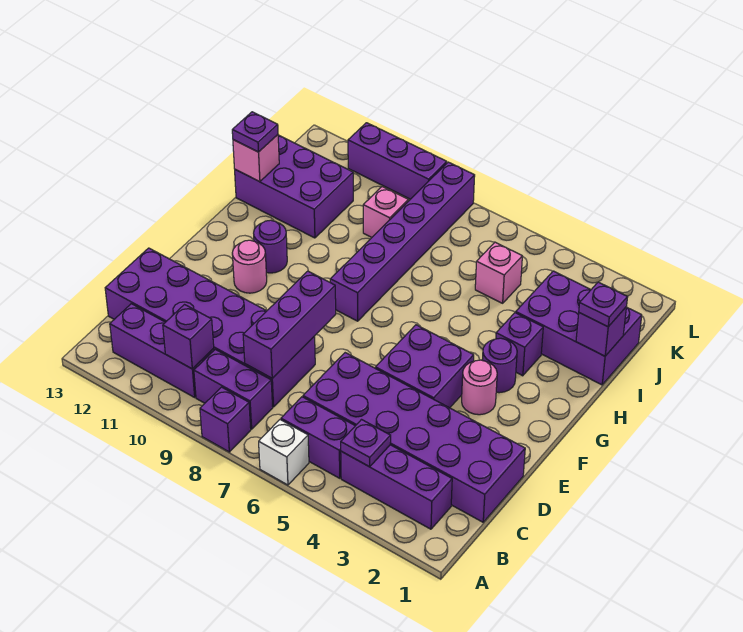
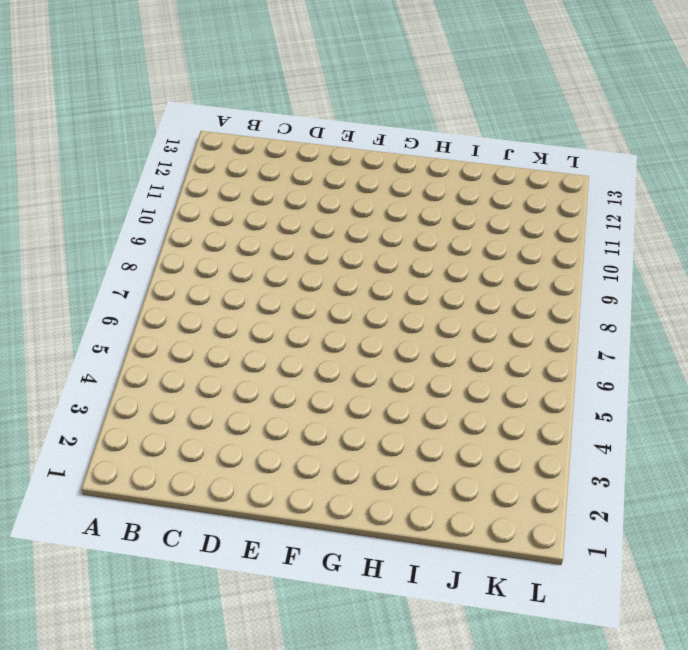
none -> white brick A6 level 1
none -> purple brick A8 level 1
none -> purple brick B2:B4 level 1

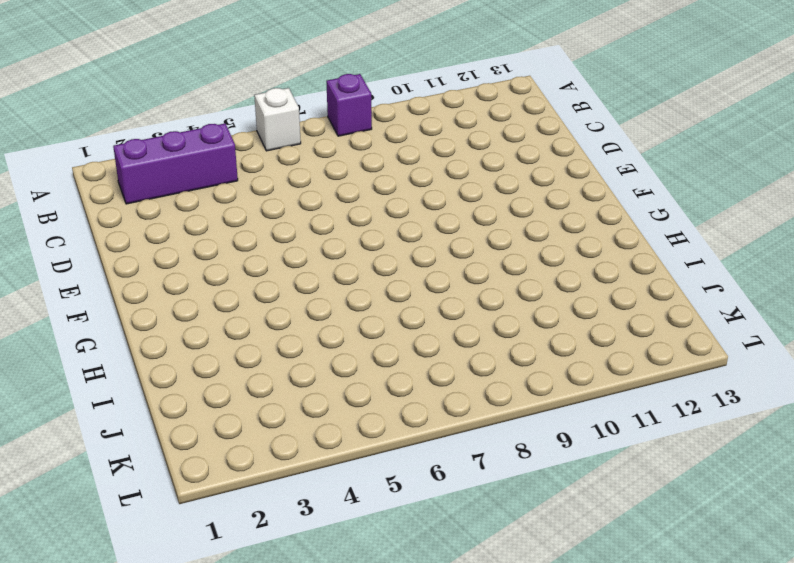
none -> purple brick B5:B6 level 1
none -> purple brick B8:B9 level 1
none -> purple brick B10:B12 level 1

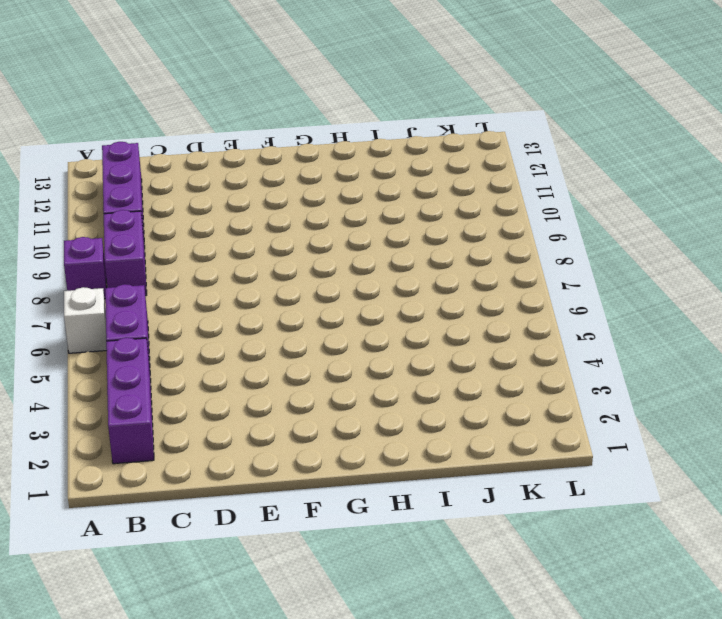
none -> purple brick C1:D6 level 1
none -> purple brick C8:D13 level 1
none -> purple brick E4:F5 level 1

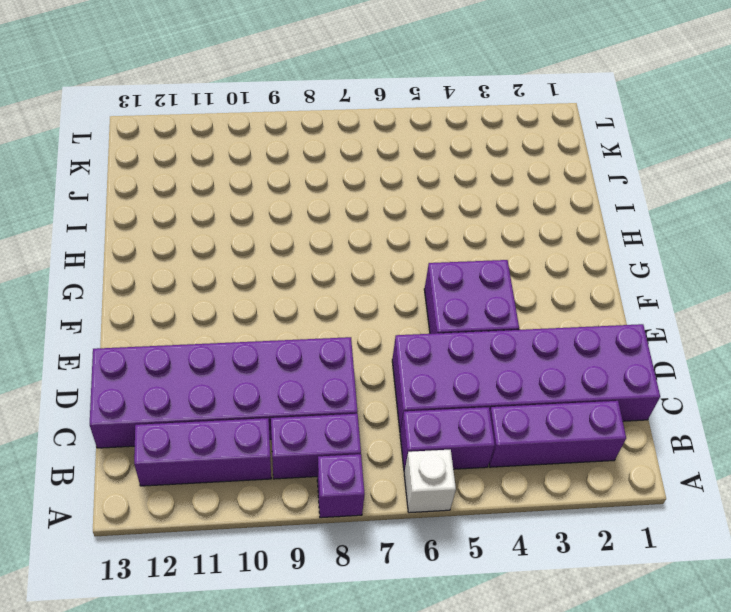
none -> pink round brick F3 level 1
none -> pink round brick F11 level 1
none -> purple round brick G3 level 1

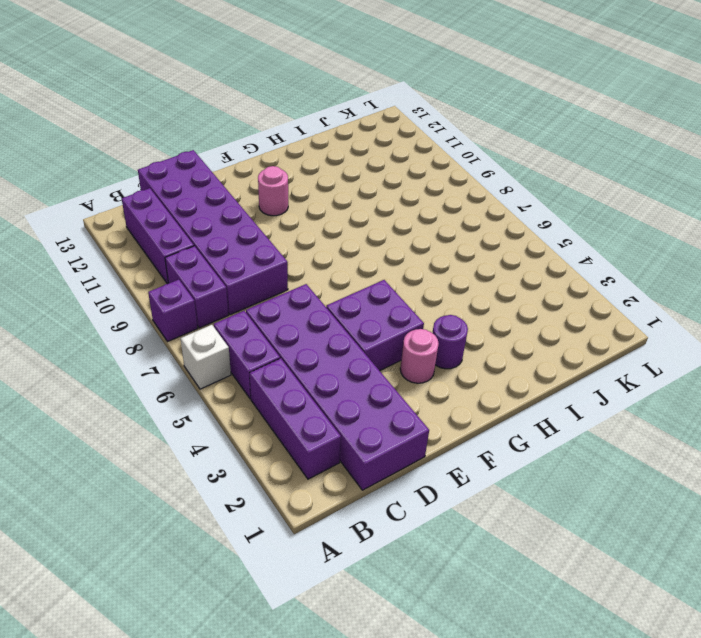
none -> purple brick G8:L8 level 1
none -> purple round brick G11 level 1
none -> purple brick H3 level 1

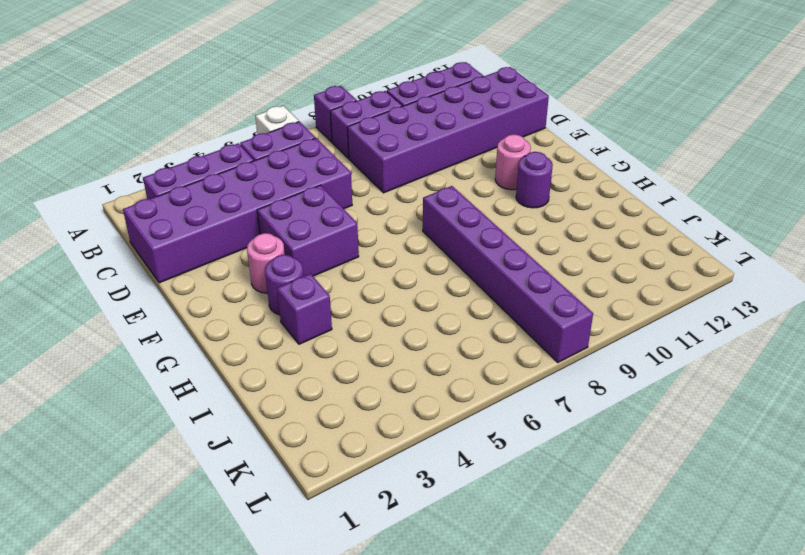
none -> purple brick I1:J3 level 1
none -> purple brick I11:J13 level 1
none -> pink brick J5 level 1

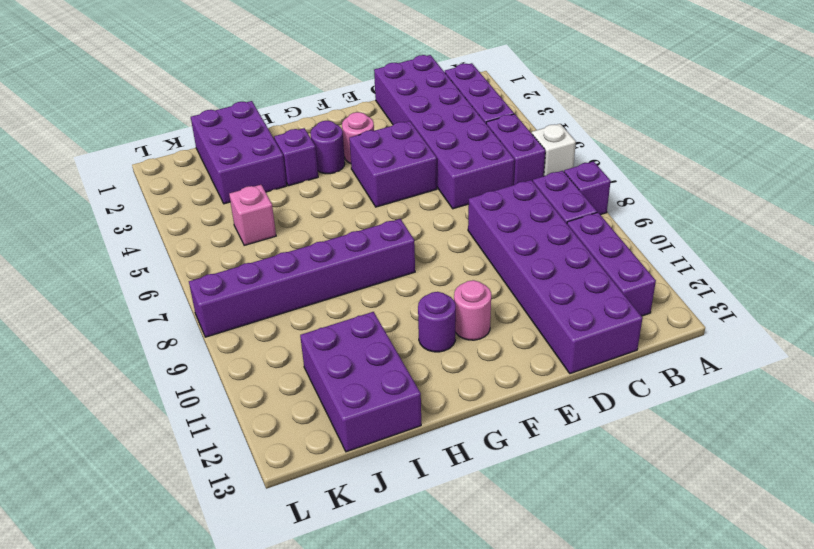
none -> pink brick J9 level 1
none -> purple brick L9:L11 level 1
none -> purple plate B4 level 2

